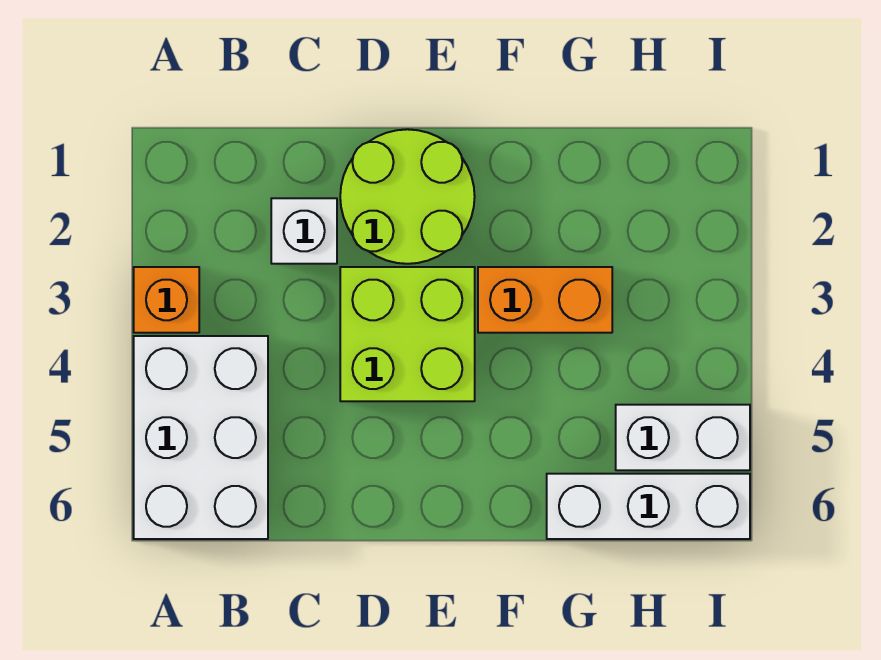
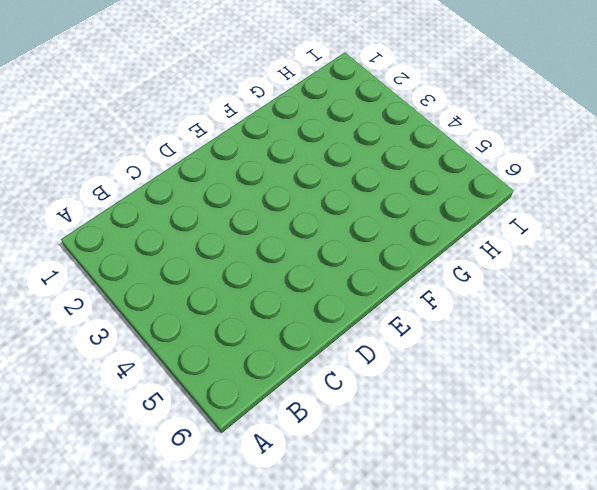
none -> orange brick A3 level 1
none -> white brick A4:B6 level 1

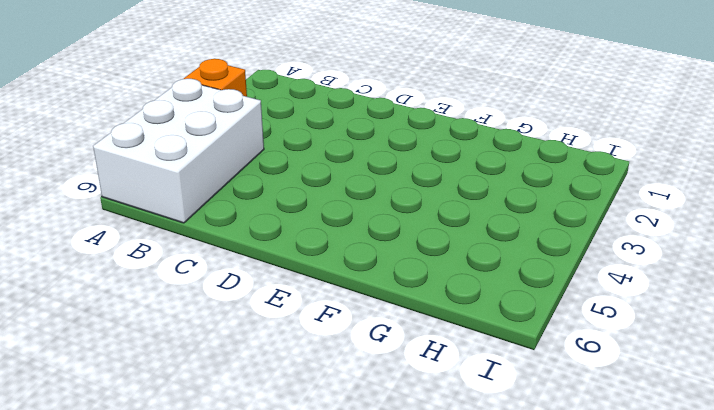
none -> white brick C2 level 1
none -> lime round brick D1:E2 level 1

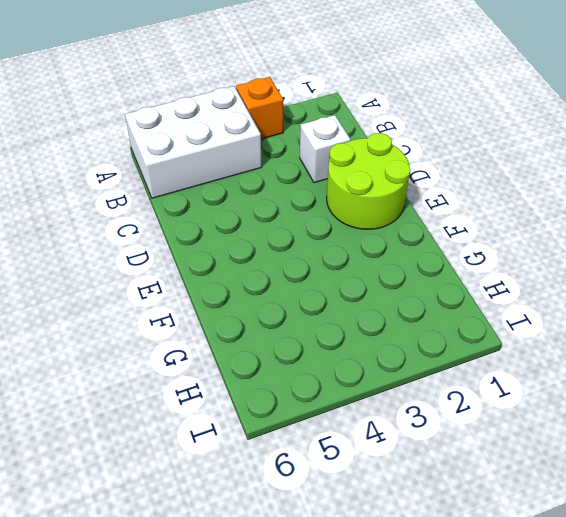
none -> lime brick D3:E4 level 1
none -> orange brick F3:G3 level 1

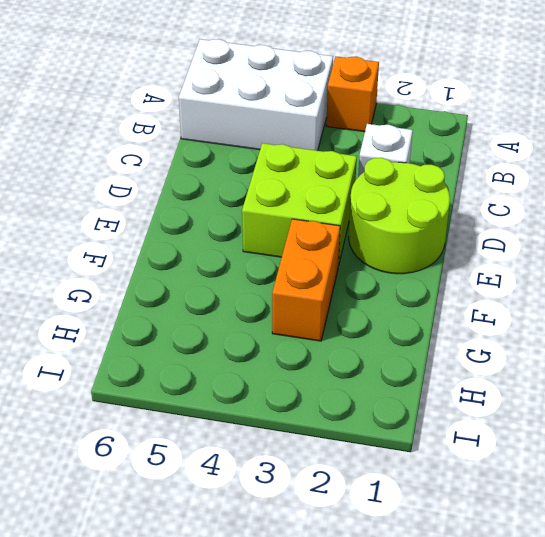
none -> white brick G6:I6 level 1
none -> white brick H5:I5 level 1

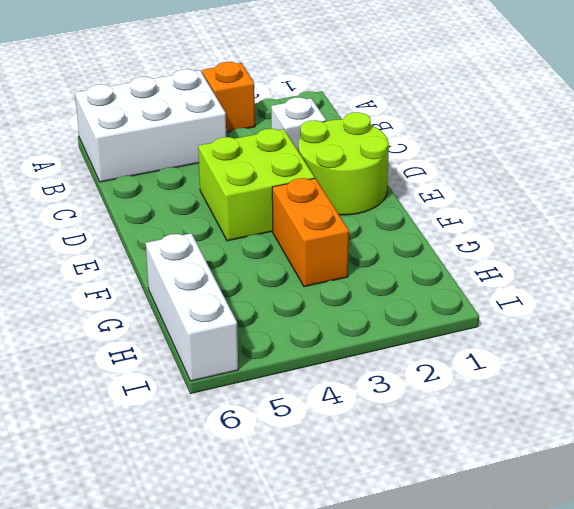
none -> white brick H5:I5 level 1

